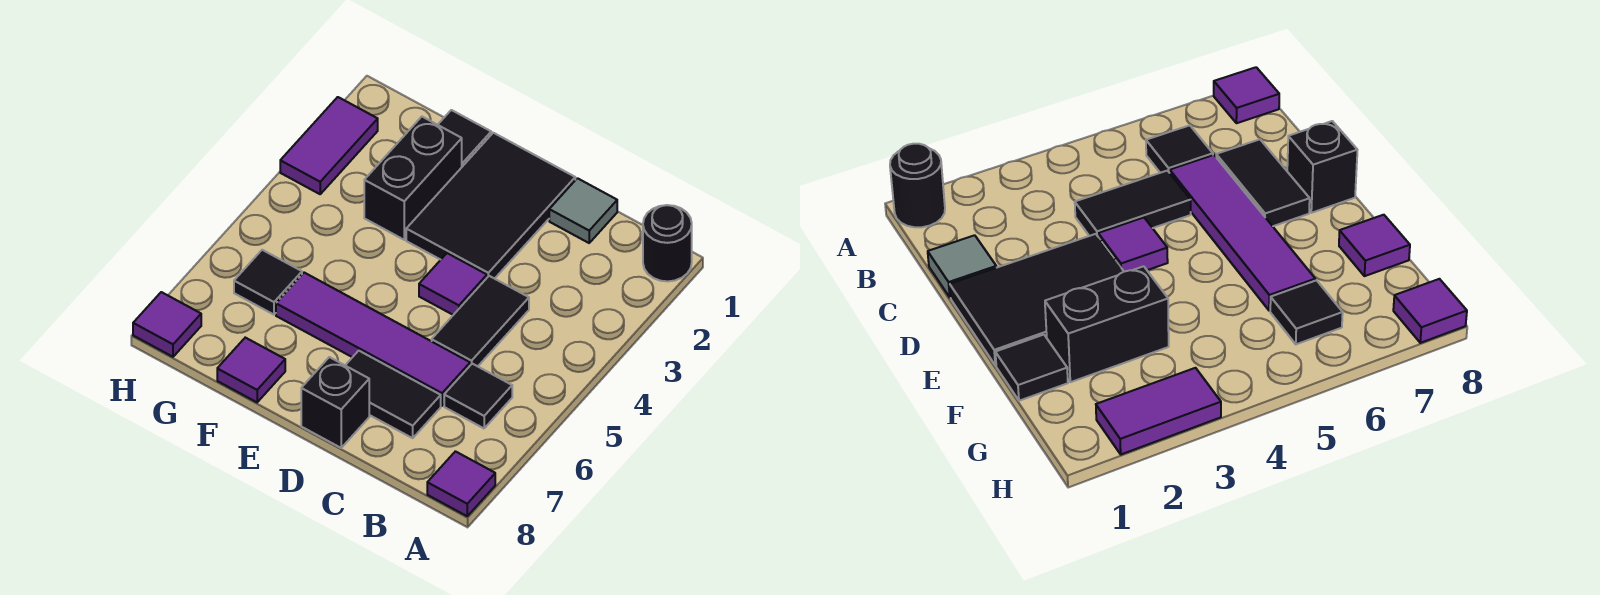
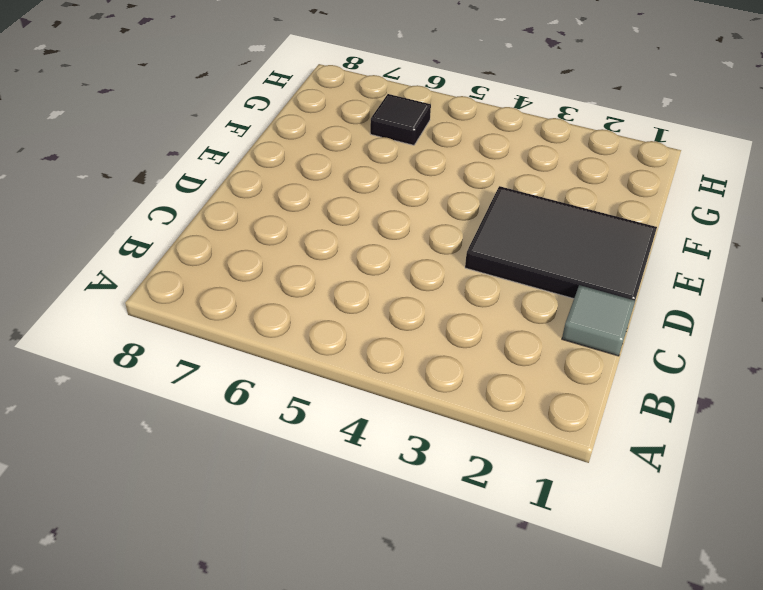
none -> black round brick A1 level 1
none -> purple tile A8 level 1
none -> black tile B6 level 1

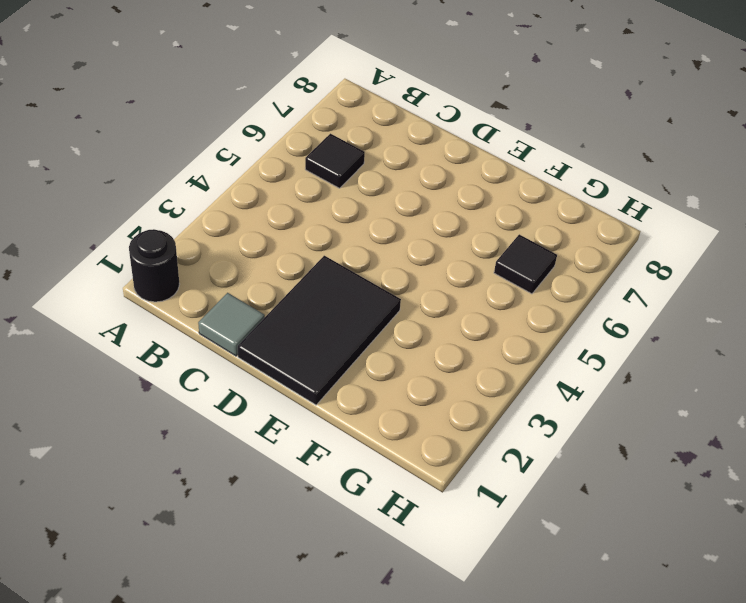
none -> purple tile A8 level 1
none -> black tile C4:C5 level 1
none -> purple tile C6:F6 level 1

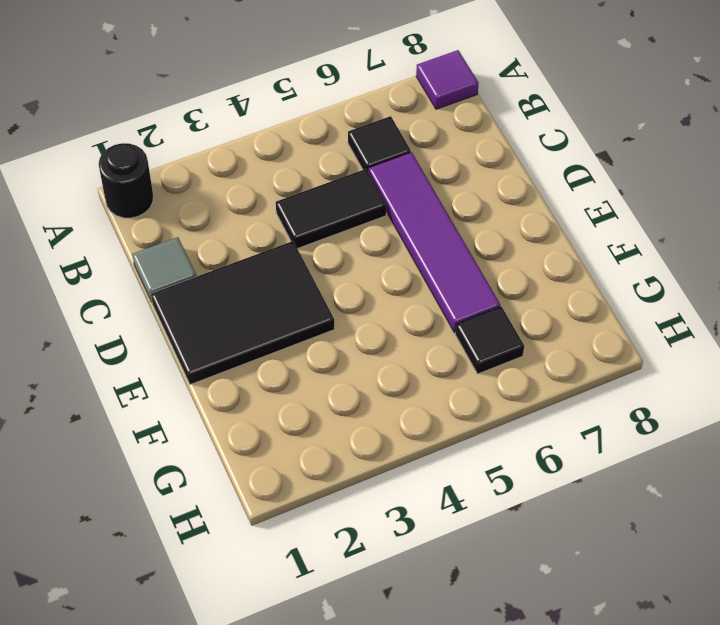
none -> black tile C7:D7 level 1
none -> purple tile D4 level 1
none -> black brick D8 level 1

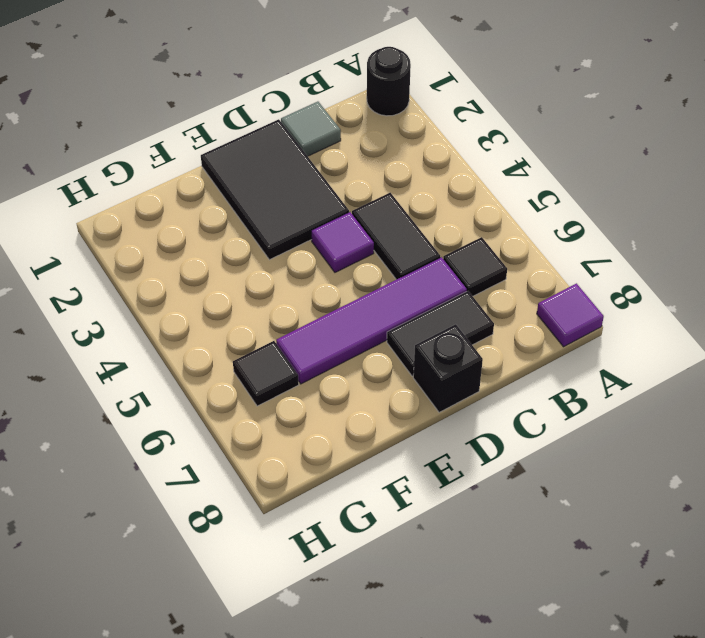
none -> black tile F1 level 1
none -> black brick F2:F3 level 1
none -> purple tile F8 level 1

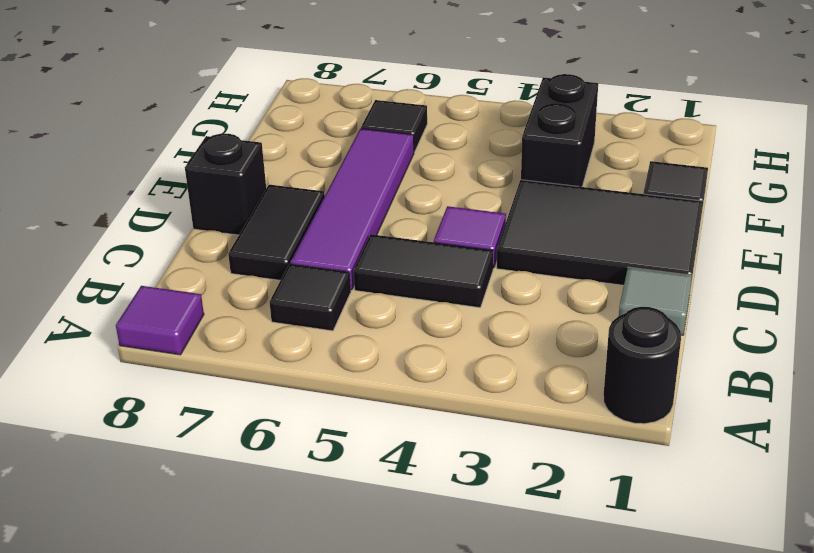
black brick F3:G3 level 1 -> black brick F2:F3 level 1
none -> purple tile F8 level 1
none -> purple tile H2:H3 level 1
none -> purple tile H8 level 1

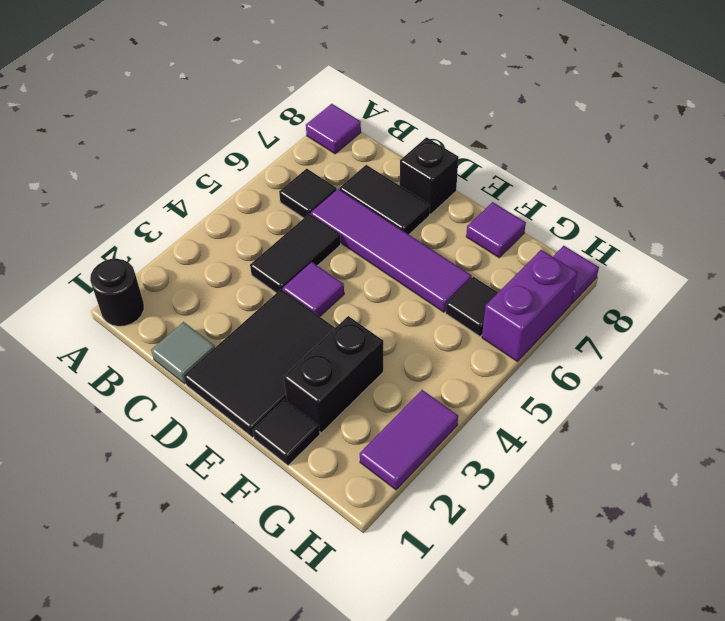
purple brick H6:H7 level 1 -> none

